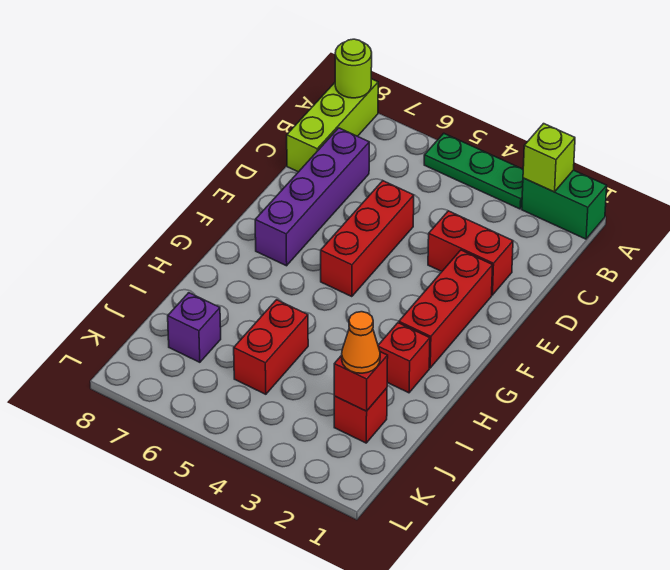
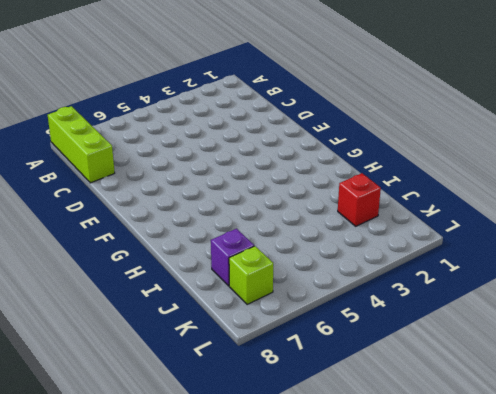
lime brick K7 level 1 -> lime brick A2 level 2
none -> green brick A1:A2 level 1
none -> green plate A3:A5 level 1
none -> purple brick C7:F7 level 1

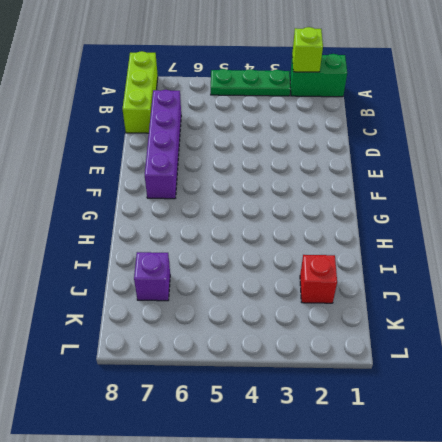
none -> red brick D2:D3 level 1
none -> red brick D5:F5 level 1
none -> red brick E2:G2 level 1

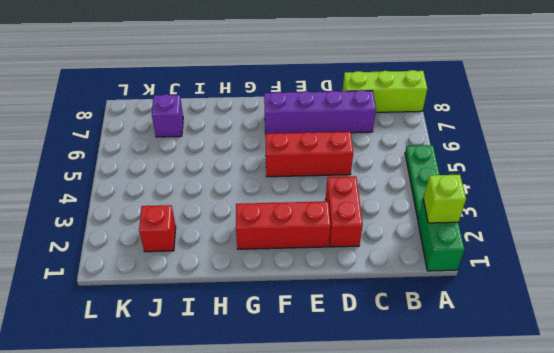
none -> red brick H2 level 1
none -> red brick I5:J5 level 1
none -> lime round brick A8 level 2

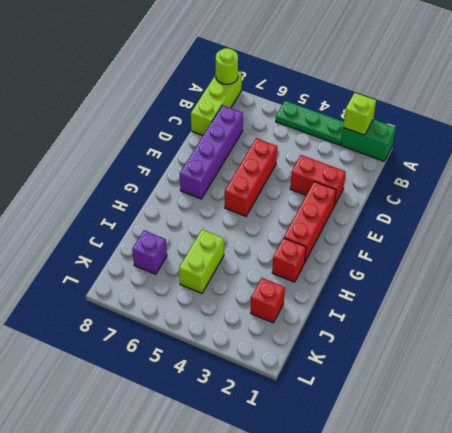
lime brick I5:J5 level 1 -> red brick I5:J5 level 1
none -> red brick J2 level 2
none -> orange cone J2 level 3

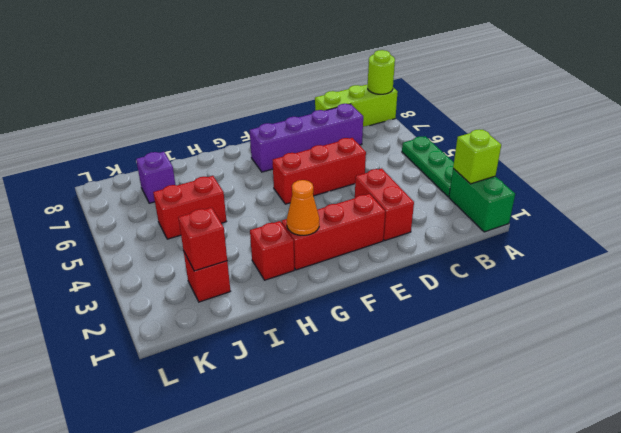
orange cone G2 level 2 -> orange cone J2 level 3

